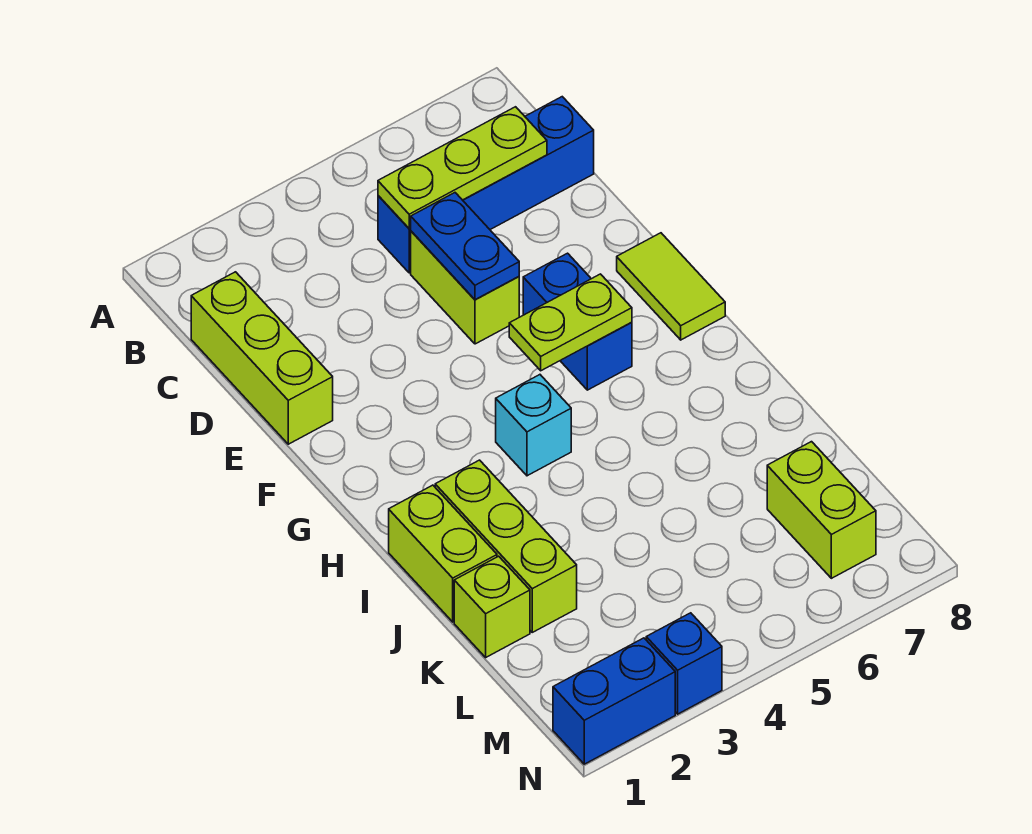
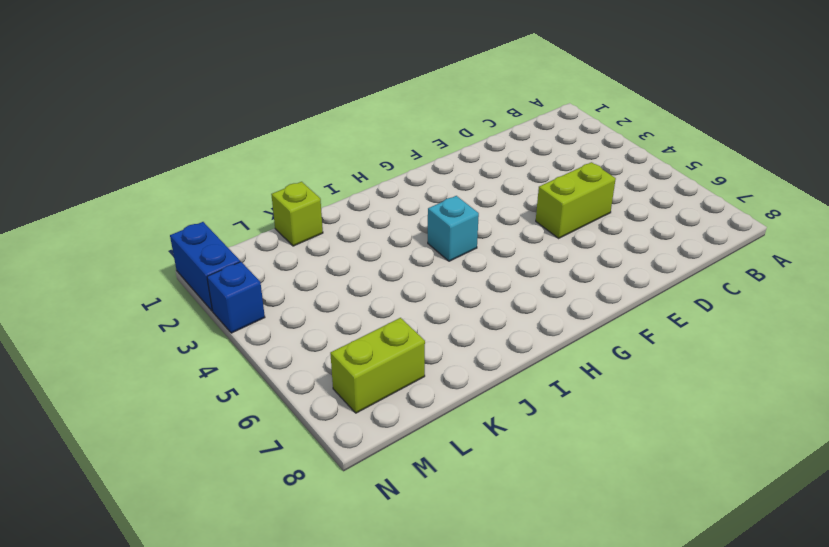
none -> lime brick C1:E1 level 1
none -> blue brick C5:C8 level 1
none -> blue brick F6:G6 level 1

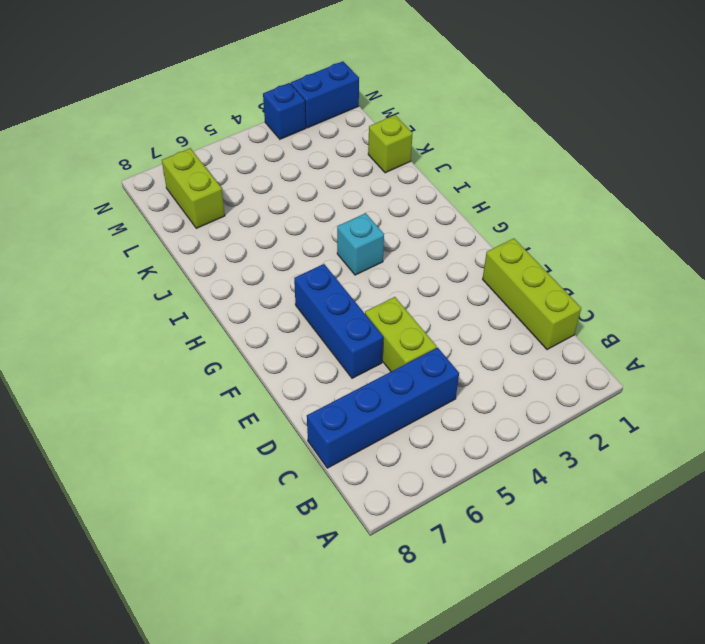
blue brick E6:G6 level 1 -> blue brick F6:G6 level 1
none -> lime tile F8:G8 level 1
none -> lime brick I1:J1 level 1
none -> lime brick I2:K2 level 1

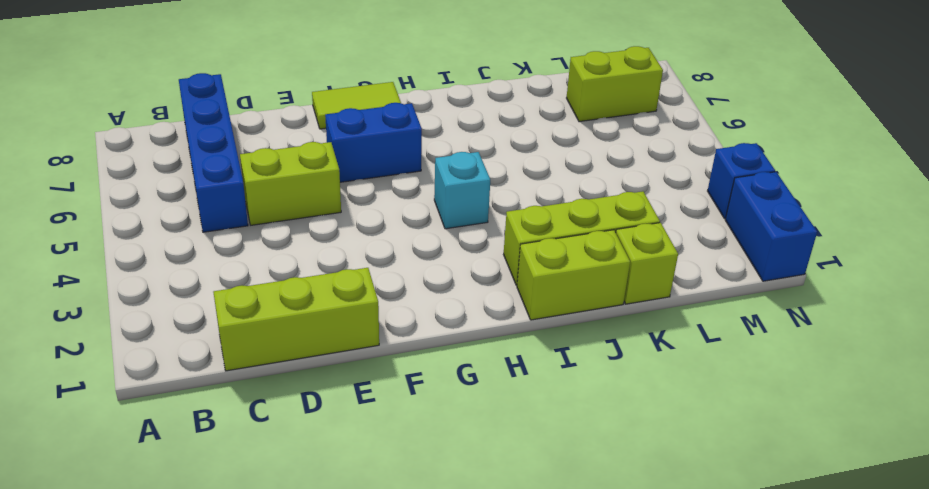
none -> lime plate C5:C7 level 2
none -> blue plate D5:E5 level 2
none -> lime plate G5:G6 level 2

